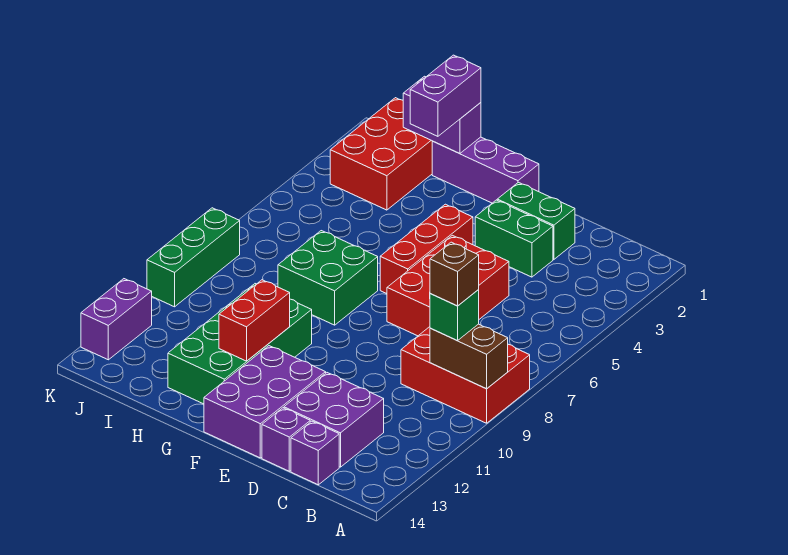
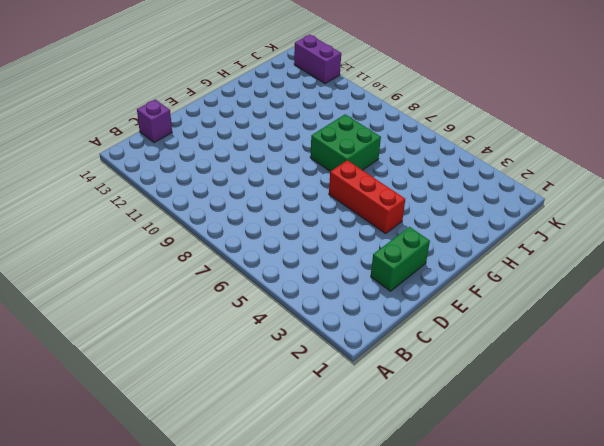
none -> red brick A8:C9 level 1
none -> purple brick C12:D13 level 1
none -> green brick D3:E3 level 1

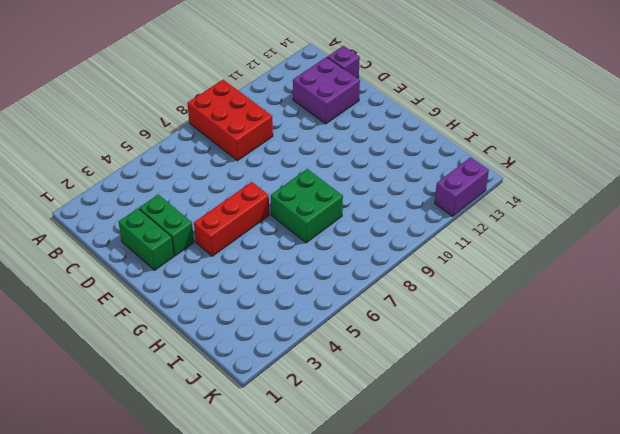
none -> red brick D5:E7 level 1
none -> purple brick D14 level 1
none -> purple brick E12:F14 level 1

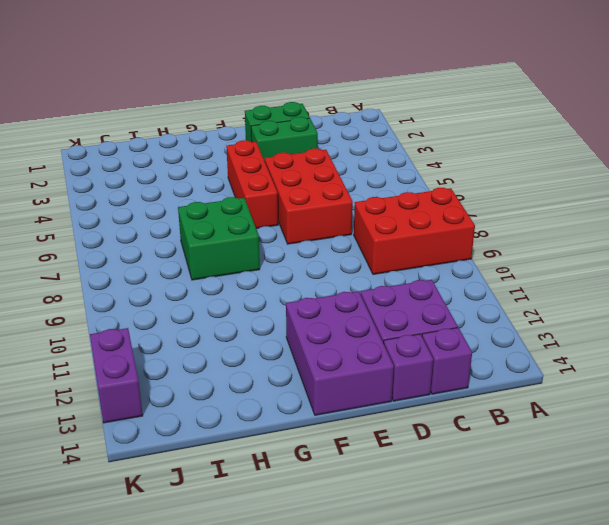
none -> purple brick F1:H1 level 1
none -> green brick G10:H13 level 1
none -> red brick I1:J3 level 1

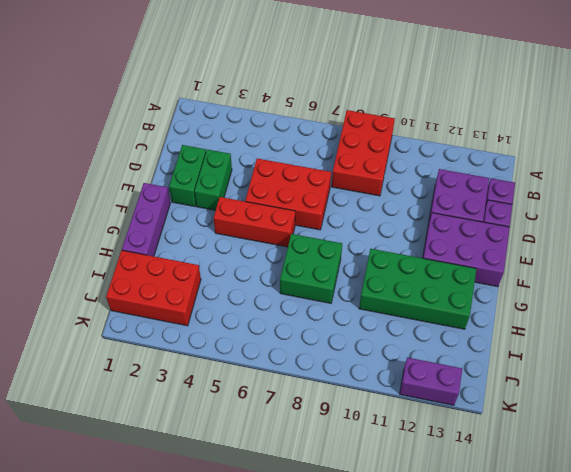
none -> green brick K8:K10 level 1
none -> brown brick A9:B9 level 2
none -> red brick G11:G12 level 2

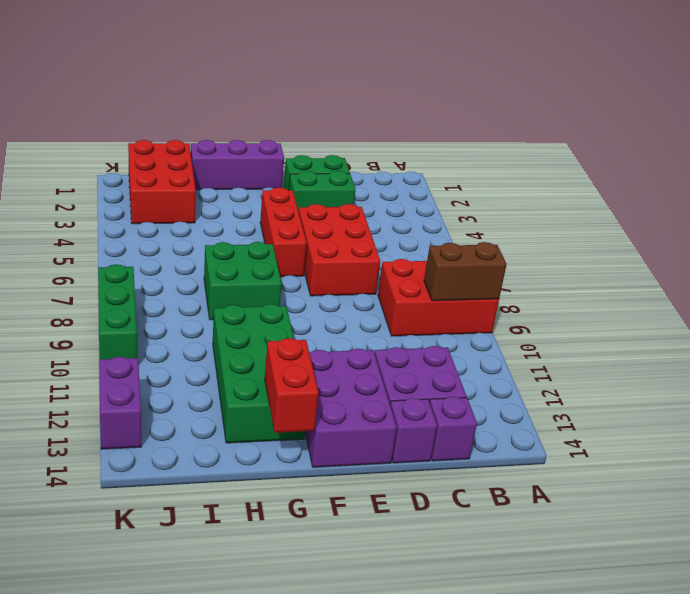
red brick G13:G14 level 2 -> red brick G11:G12 level 2
none -> purple brick H1:I1 level 2
none -> green brick B9 level 3
none -> purple brick H1:H2 level 3

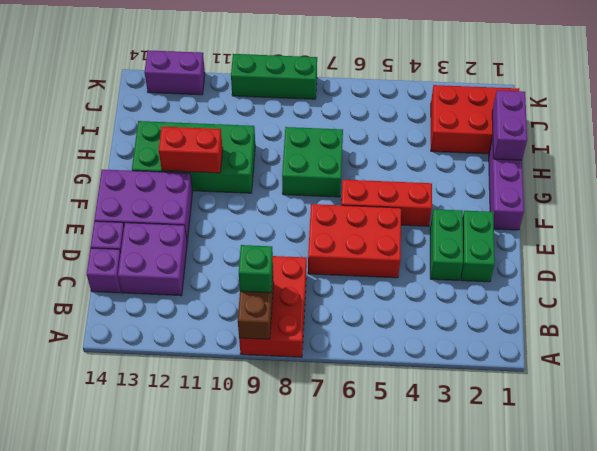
none -> purple brick H1:H2 level 3
none -> brown brick B9 level 4

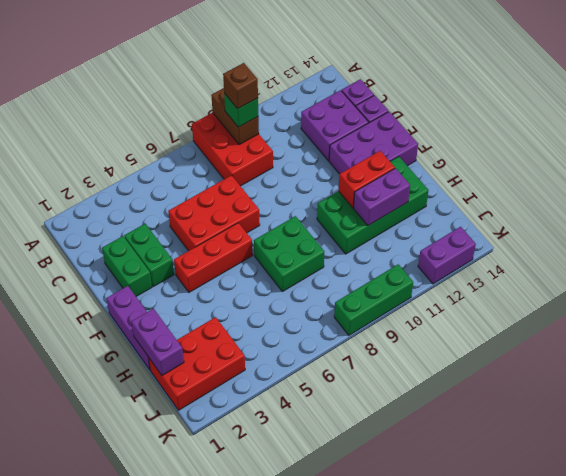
purple brick H11:H12 level 2 -> purple brick H1:H2 level 3

